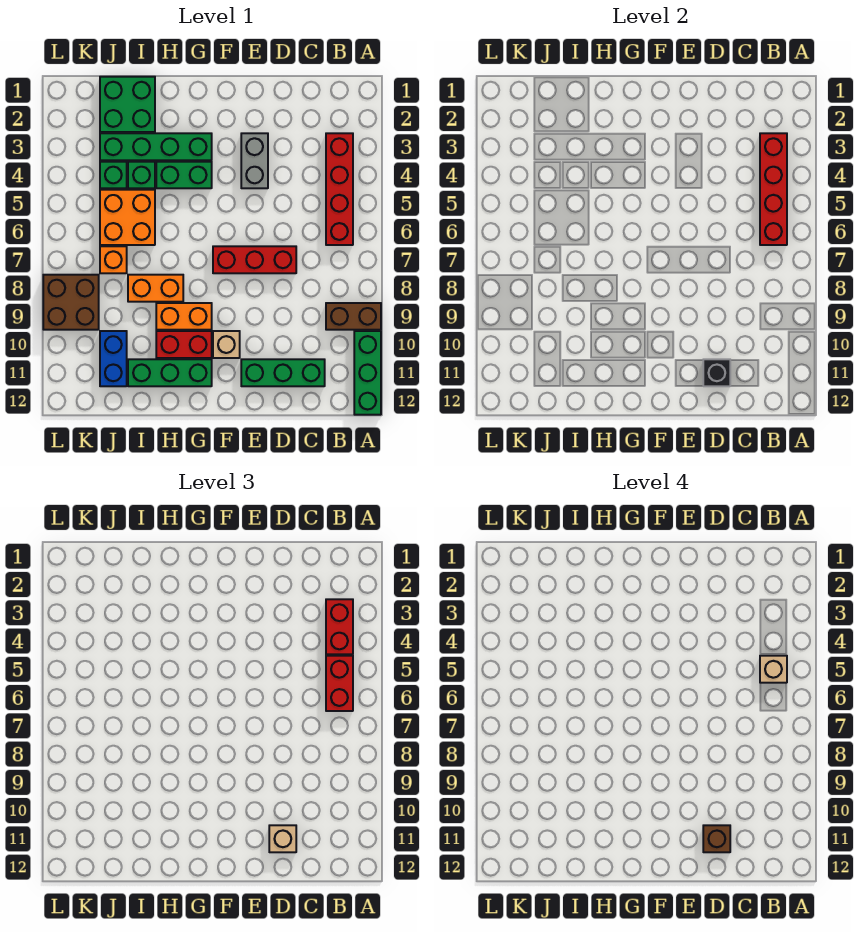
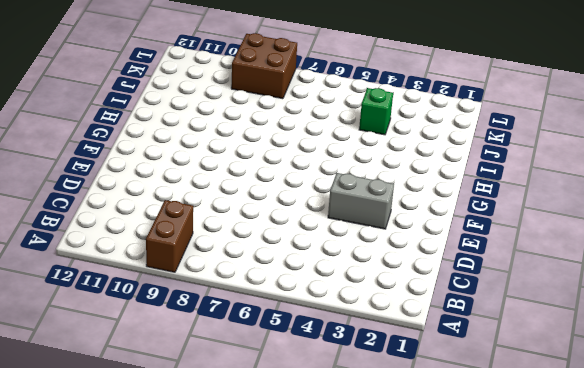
none -> green brick A10:A12 level 1
none -> red brick B3:B6 level 1
none -> green brick C11:E11 level 1

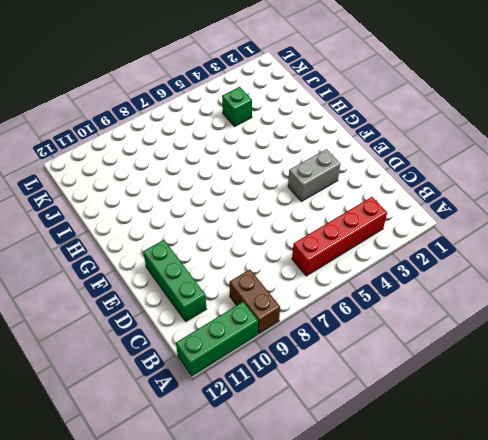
none -> red brick D7:F7 level 1
none -> tan brick F10 level 1
none -> green brick G3:J3 level 1

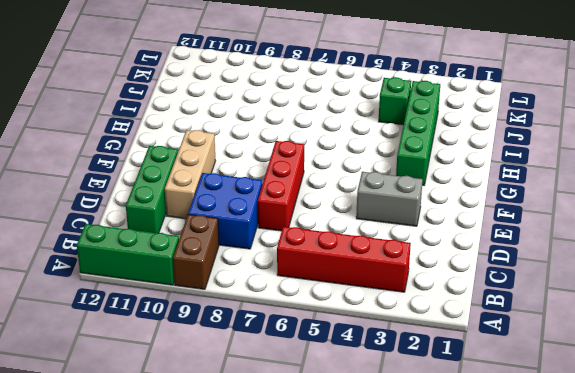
blue brick C8:D9 level 1 -> none
tan brick D10:F10 level 1 -> tan brick F10 level 1
none -> green brick G4:H4 level 1
none -> orange brick G9:H9 level 1
none -> red brick G10:H10 level 1

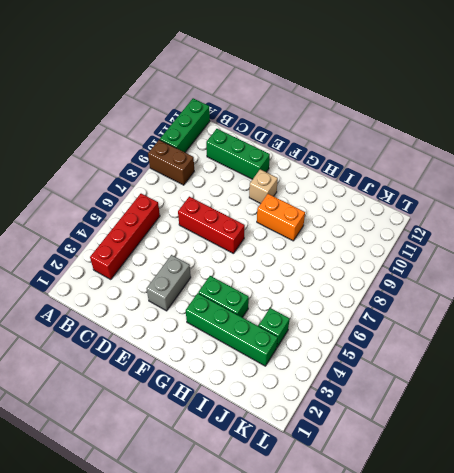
none -> red brick G10:H10 level 1
none -> green brick G11:I11 level 1
none -> orange brick H8:I8 level 1

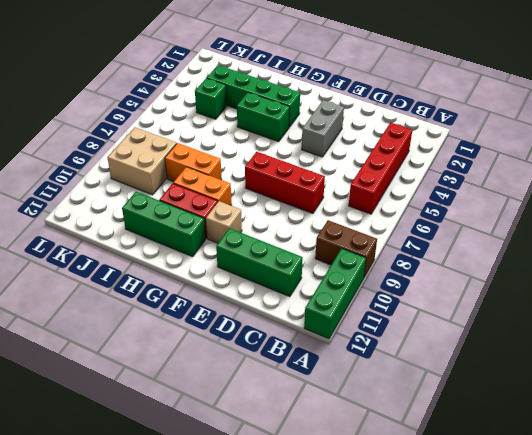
tan brick J8:K9 level 1 -> brown brick K8:L9 level 1
none -> green brick I1:J2 level 1
none -> green brick I4 level 1
none -> orange brick I5:J6 level 1

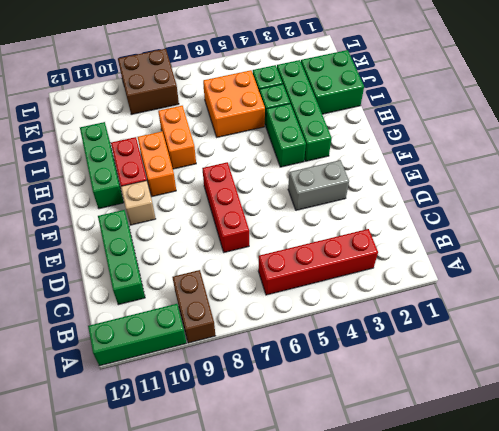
none -> orange brick J7 level 1
none -> blue brick J10:J11 level 1
none -> red brick B3:B6 level 2

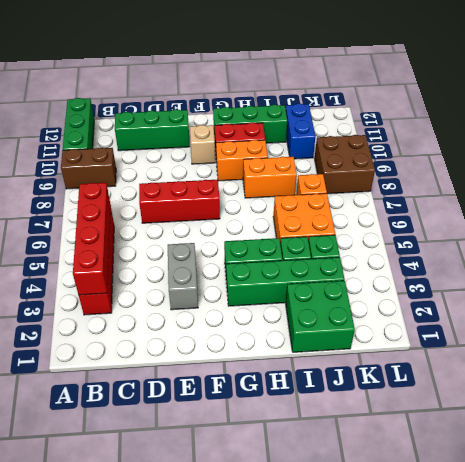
none -> black brick D11 level 2
none -> red brick B3:B4 level 3
none -> red brick B5:B6 level 3

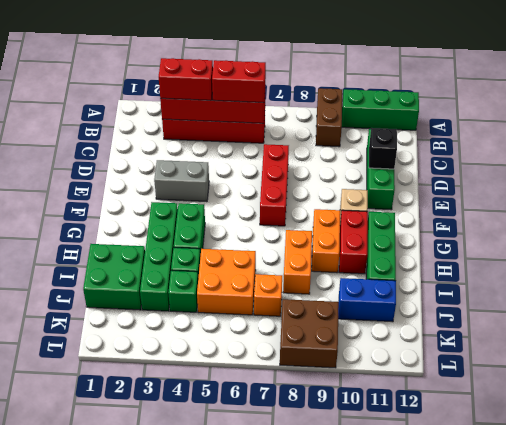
none -> tan brick D11 level 3
none -> tan brick B5 level 4
none -> brown brick D11 level 4

